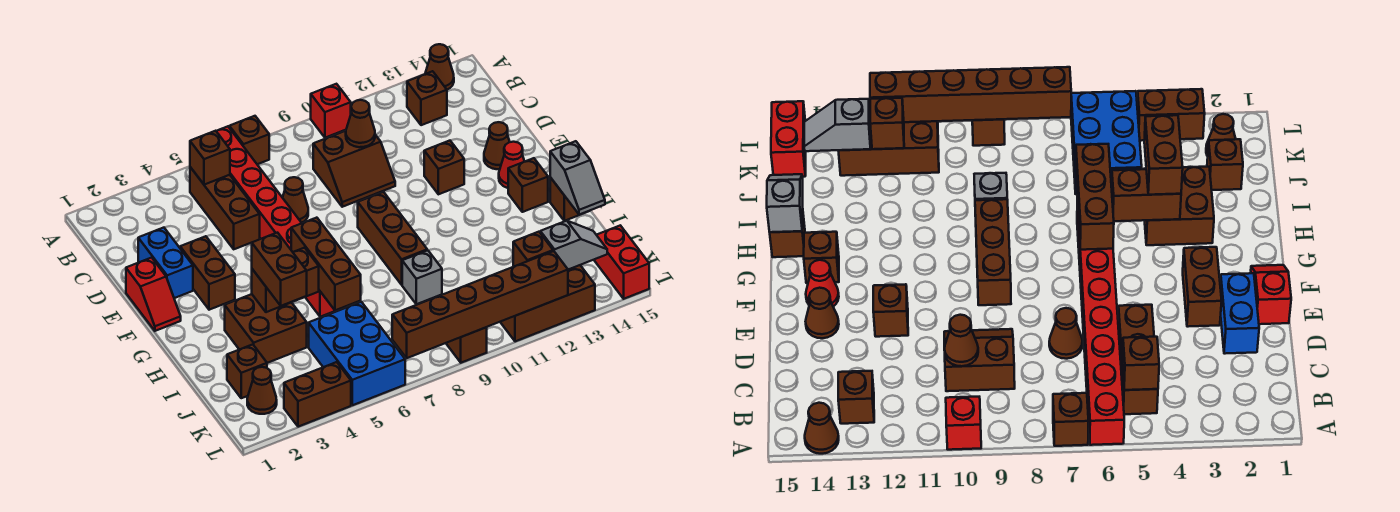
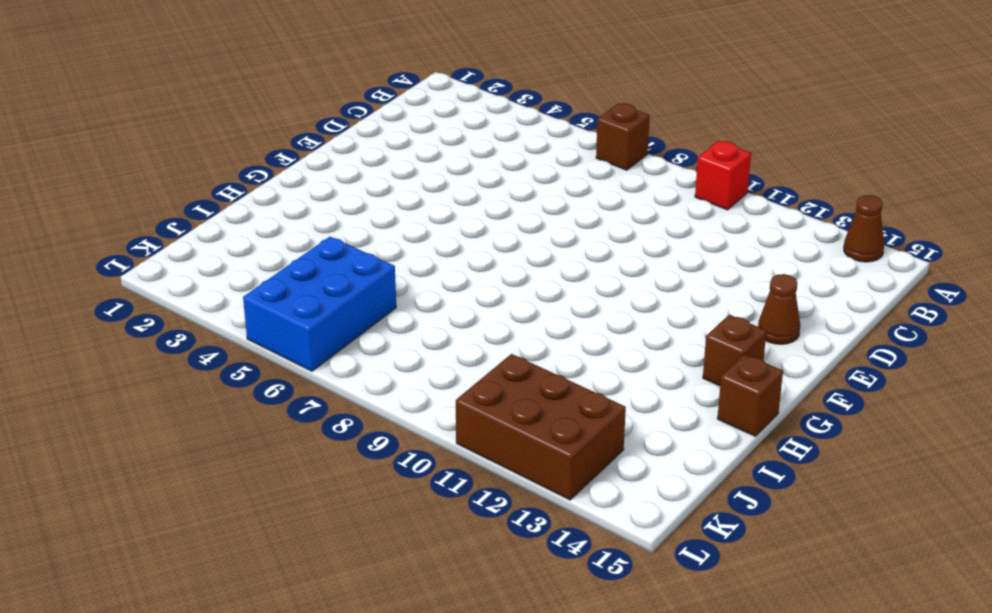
none -> red brick A6:H6 level 1
none -> brown brick B5:D5 level 1
none -> brown brick B13 level 1
none -> brown slope C9:D10 level 1 top C

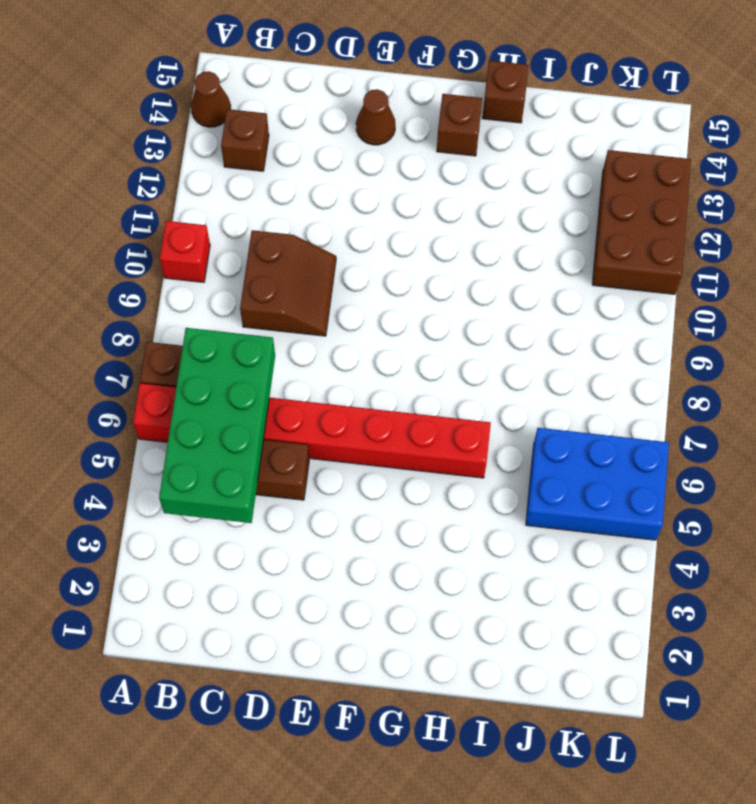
green brick B4:C7 level 2 -> brown brick B5 level 2
none -> blue brick D2:E2 level 1
none -> brown cone D7 level 1
none -> red slope E1:F1 level 1 top E
none -> brown brick E3:F3 level 1

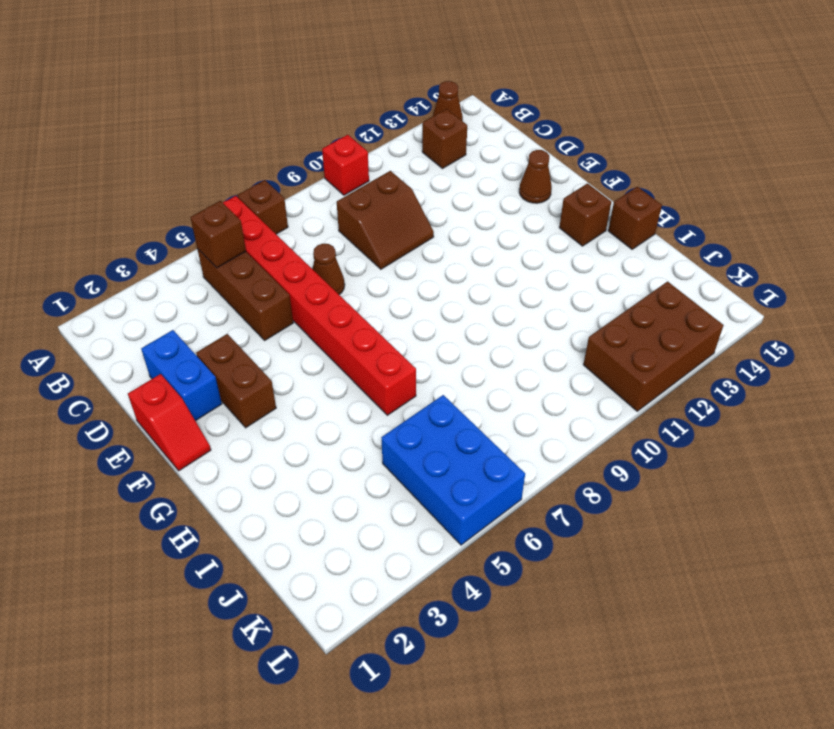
none -> brown brick E12 level 1
none -> brown brick F9:H9 level 1
none -> red cone F14 level 1
none -> brown brick H3:I4 level 1

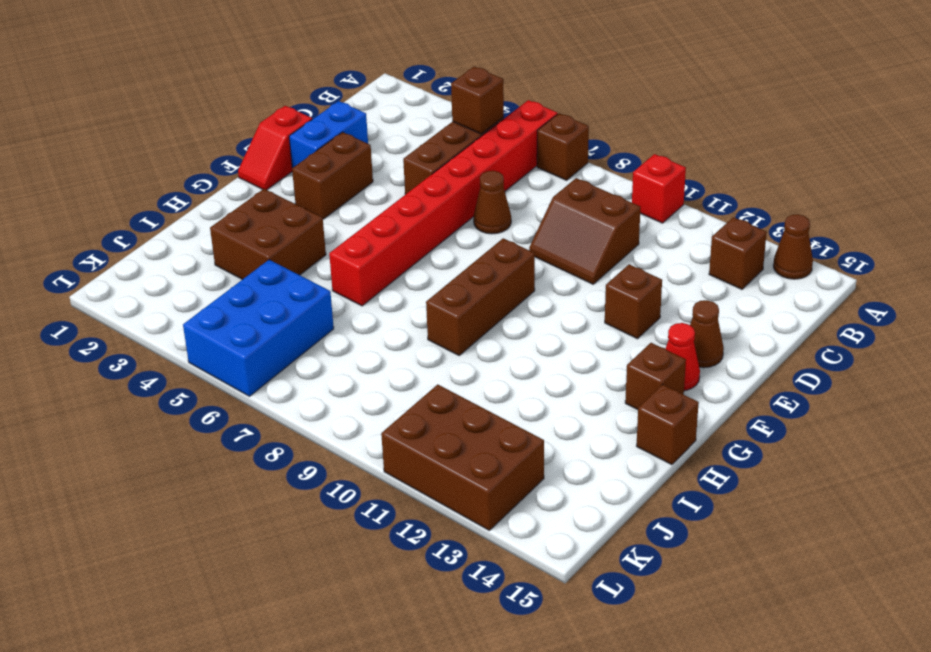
none -> grey brick I9 level 1
none -> brown brick J2 level 1
none -> brown cone K2 level 1
none -> red brick K15:L15 level 1

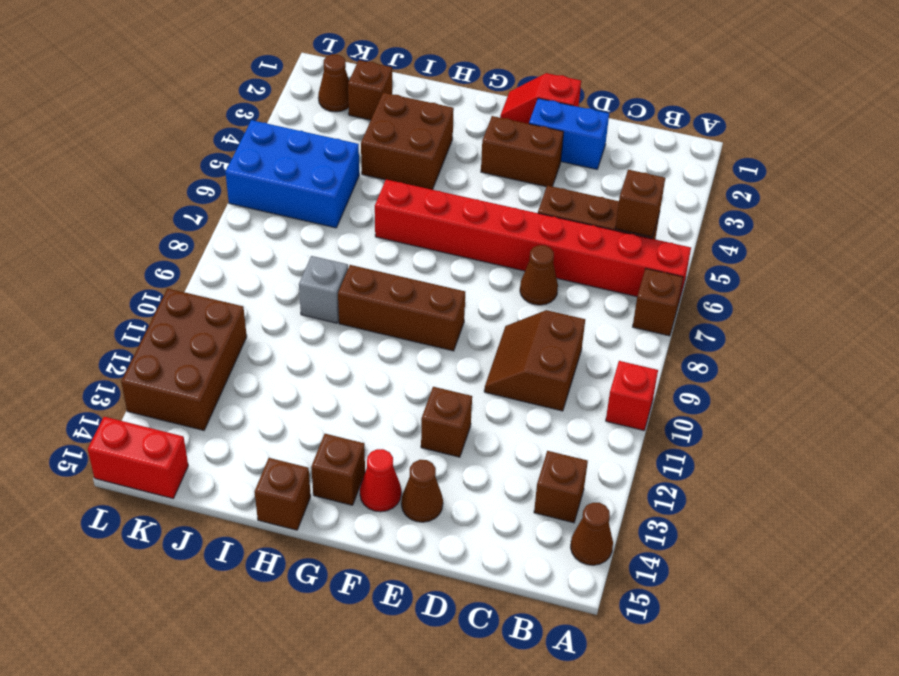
none -> brown brick L3:L4 level 1
none -> brown brick L9 level 1
none -> brown cone C10 level 2
none -> brown brick G6:I6 level 2

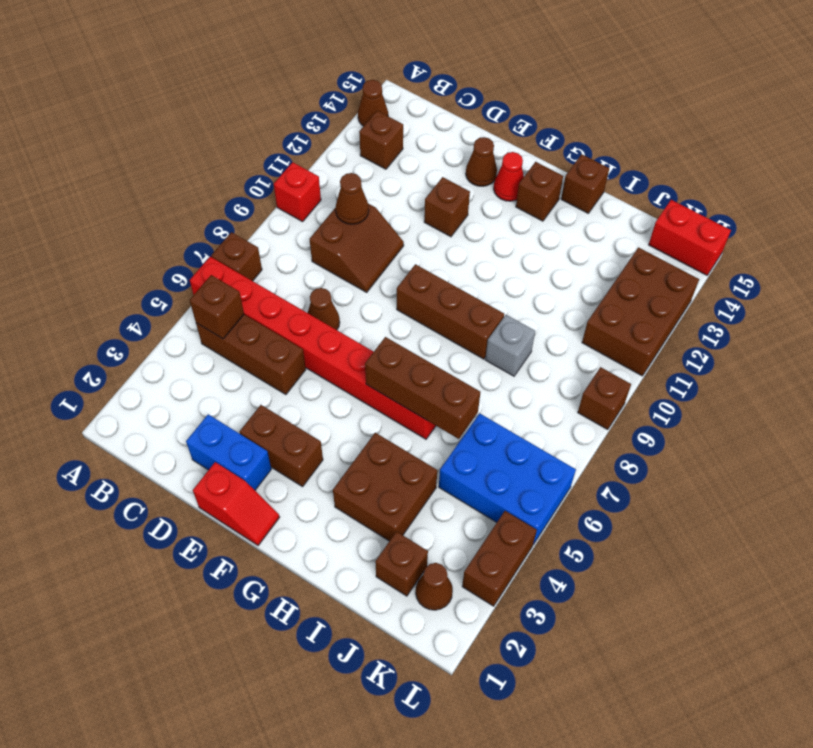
none -> brown brick H4:H5 level 2
none -> grey slope H15:I15 level 2 top H
none -> brown brick K12 level 2
none -> grey slope K13:K14 level 2 top 13

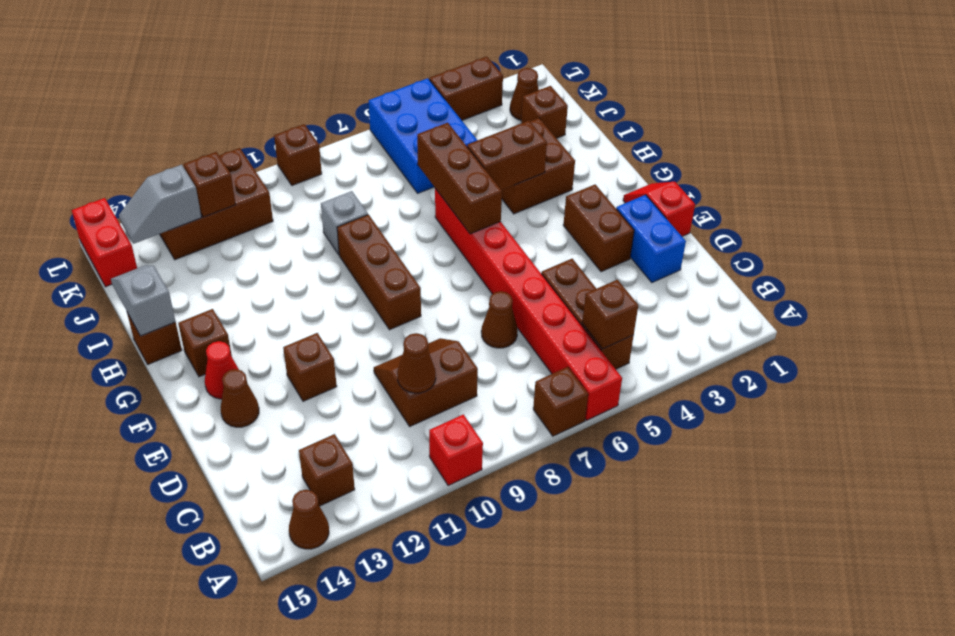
none -> brown brick L7:L12 level 2
none -> brown brick H4:I4 level 3

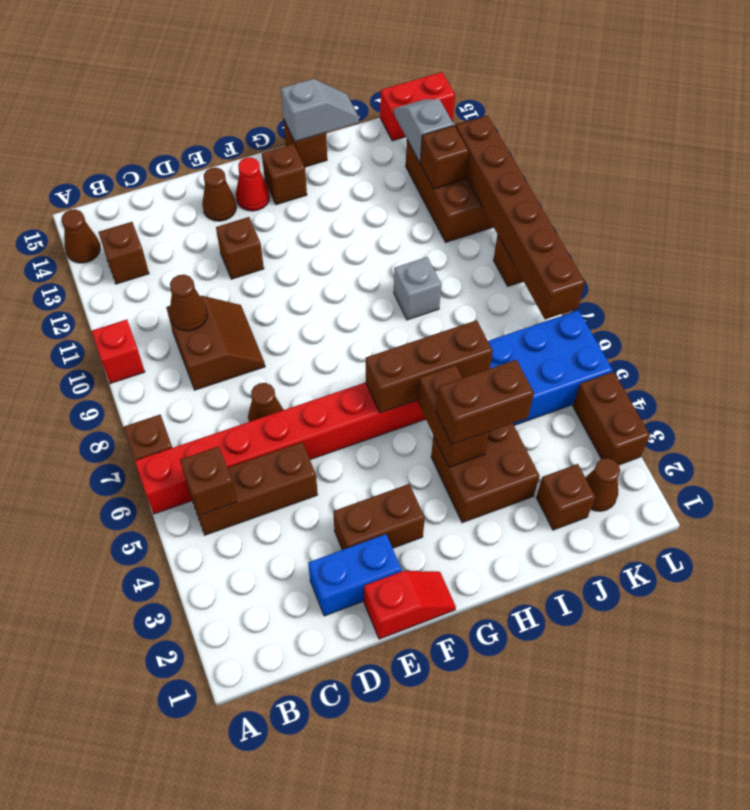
none -> brown brick F9:H9 level 1

